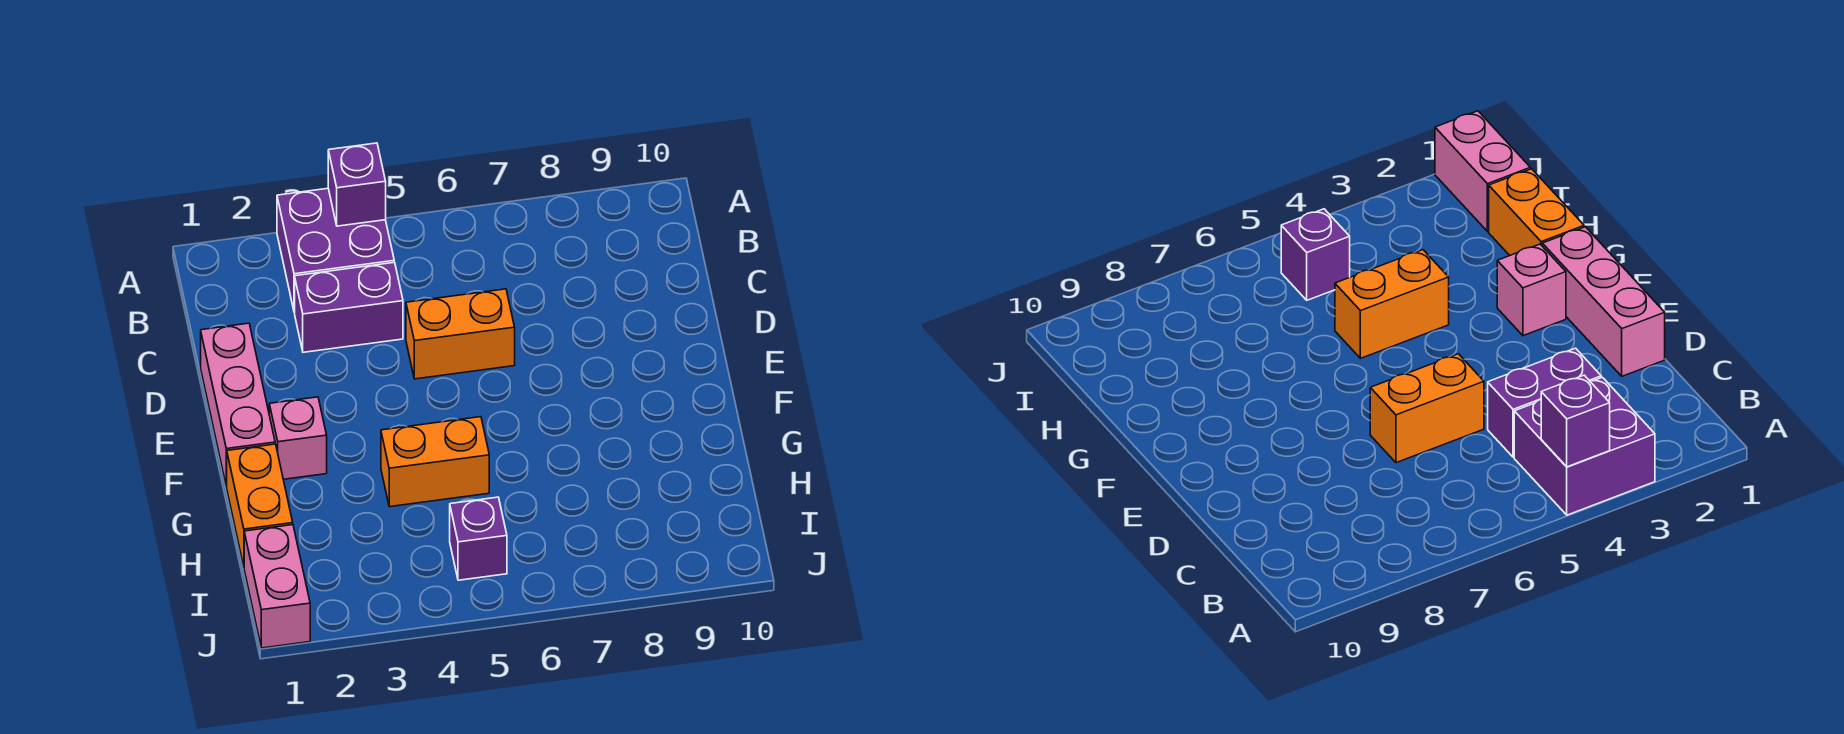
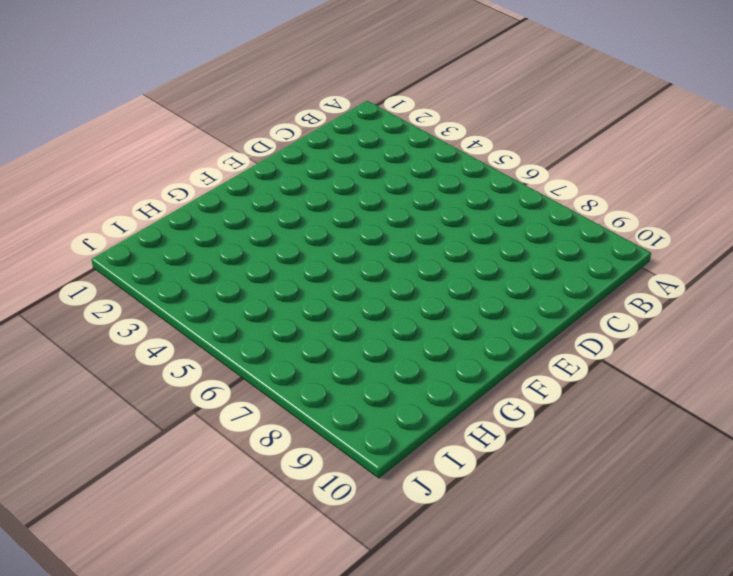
none -> purple brick A3:B4 level 1
none -> purple brick C3:C4 level 1

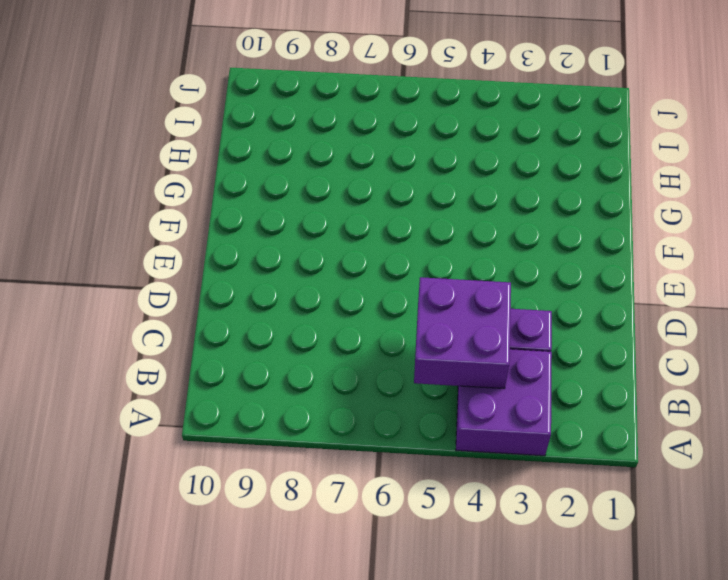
purple brick B4:C5 level 2 -> none
none -> pink brick D1:F1 level 1
none -> orange brick D5:D6 level 1

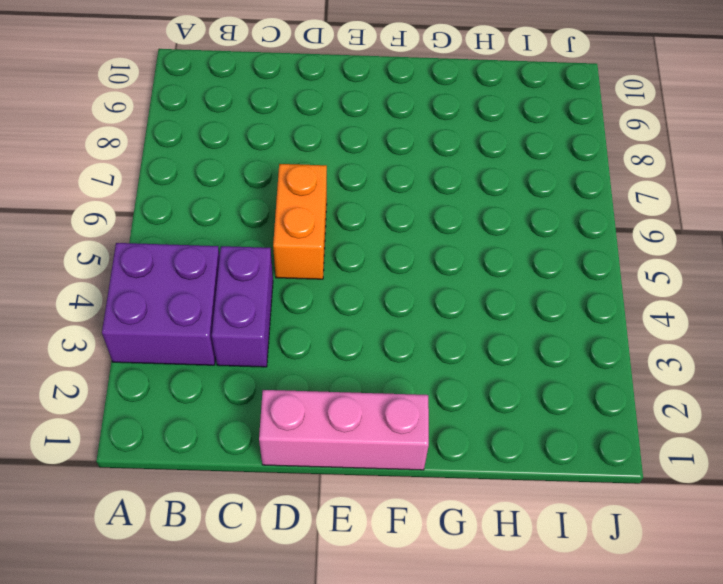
none -> pink brick F2 level 1
none -> orange brick G1:H1 level 1

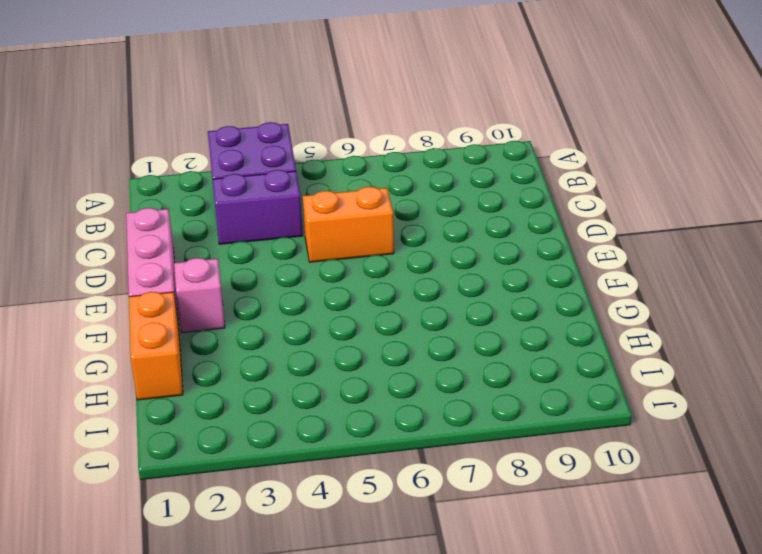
none -> orange brick G4:G5 level 1
none -> pink brick I1:J1 level 1

